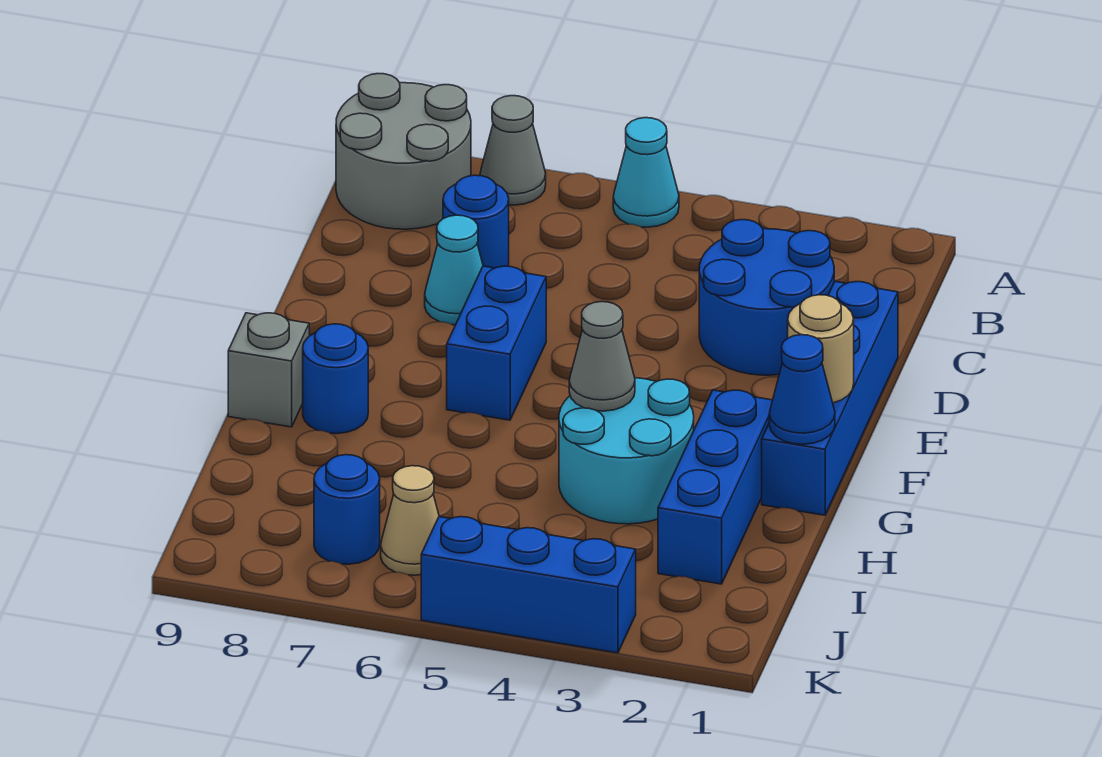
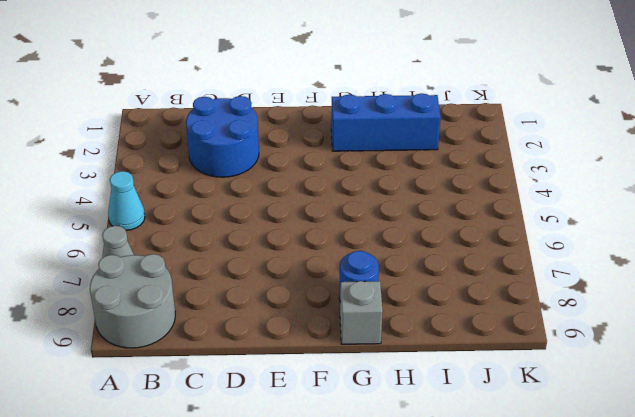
none -> blue round brick C7 level 1
none -> blue brick D1:G1 level 1
none -> cyan cone D7 level 1

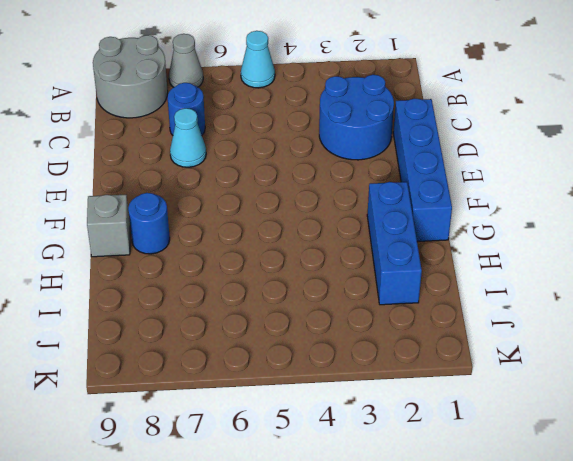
none -> blue brick E6:F6 level 1
none -> cyan round brick G3:H4 level 1
none -> tan cone J6 level 1

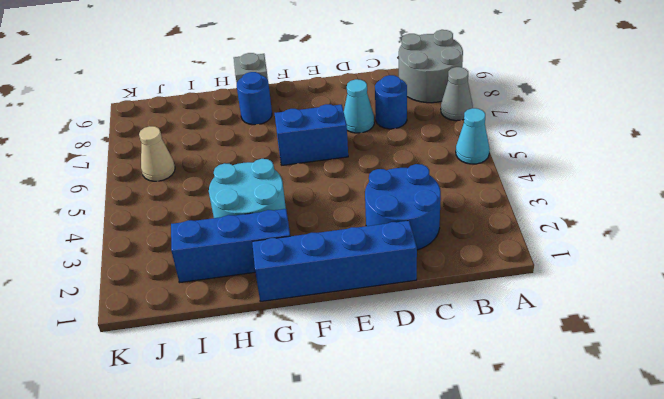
none -> blue round brick J7 level 1
none -> blue brick K3:K5 level 1
none -> tan round brick F1 level 2

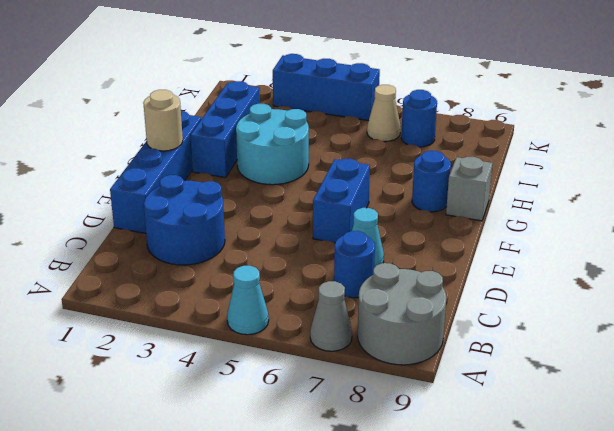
none -> blue cone G1 level 2
none -> grey cone G4 level 2

